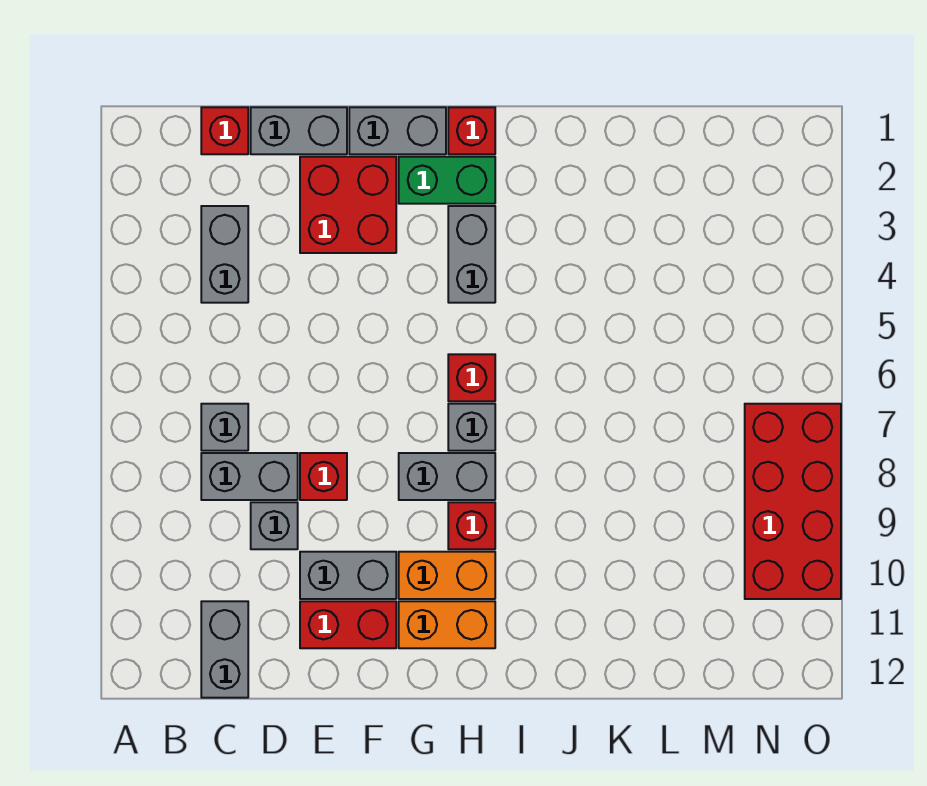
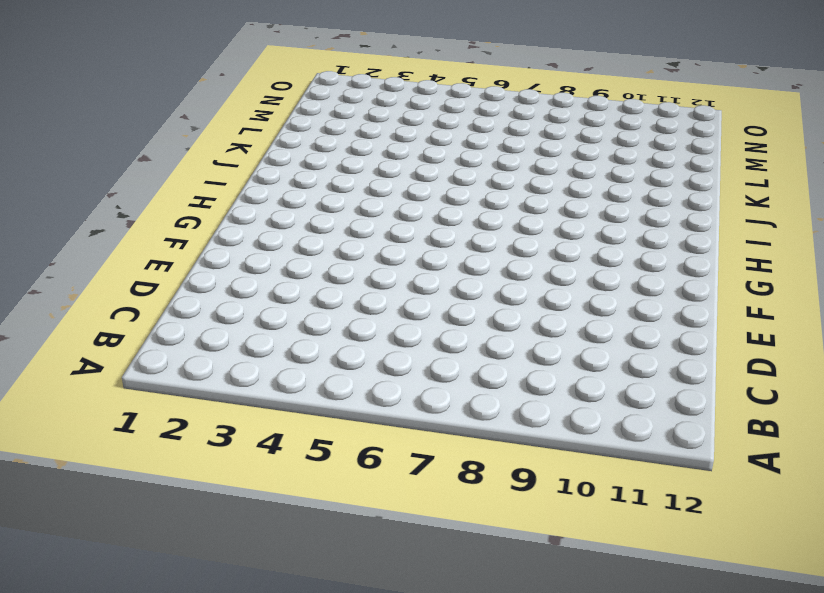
none -> red brick C1 level 1
none -> grey brick C3:C4 level 1
none -> grey brick C7 level 1

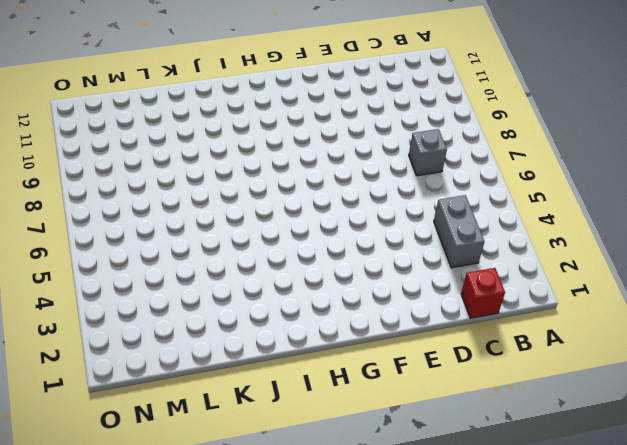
none -> grey brick C8:D8 level 1
none -> grey brick C11:C12 level 1
none -> grey brick D1:E1 level 1

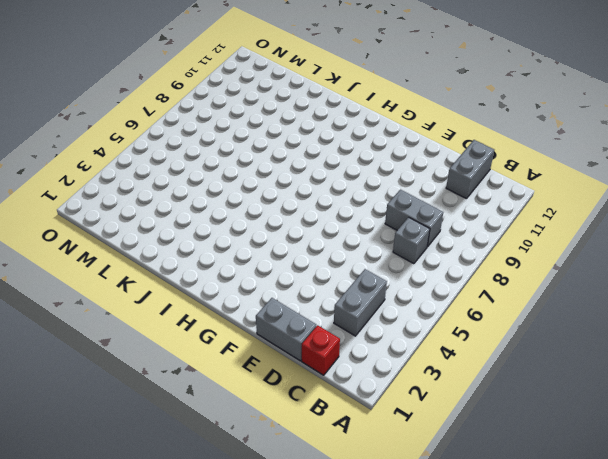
none -> grey brick D9 level 1
none -> red brick E2:F3 level 1
none -> red brick E8 level 1

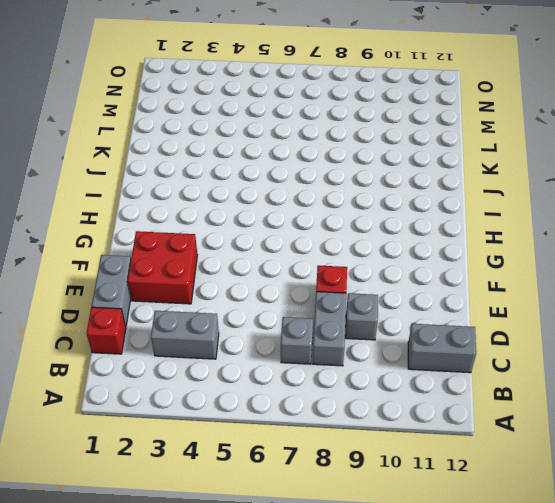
none -> grey brick E10:F10 level 1
none -> red brick E11:F11 level 1
none -> grey brick F1:G1 level 1

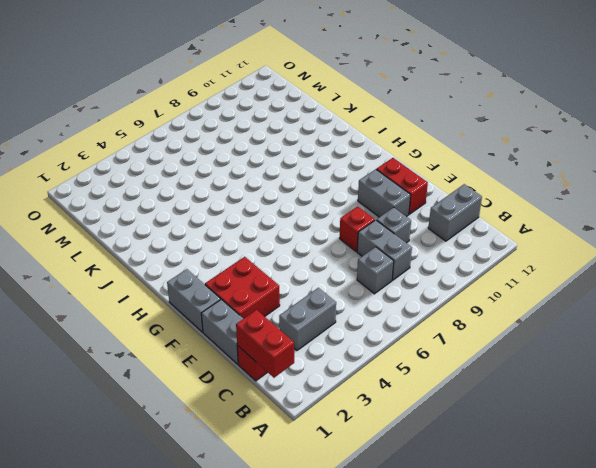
red brick B1:C1 level 2 -> none
none -> green brick G2:H2 level 1
none -> grey brick G8:H8 level 1
none -> orange brick G10:H10 level 1

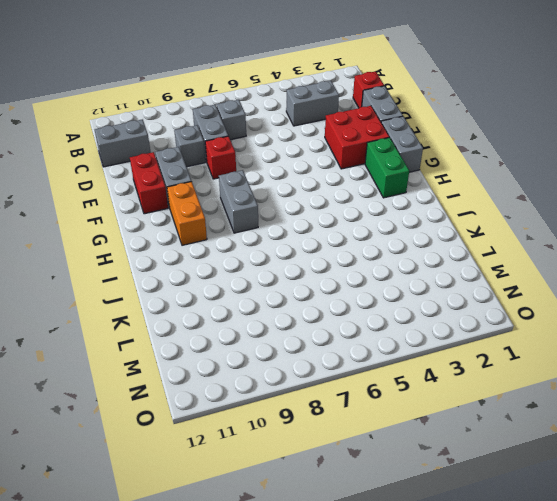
none -> orange brick G11:H11 level 1
none -> red brick H1 level 1
none -> grey brick H3:H4 level 1

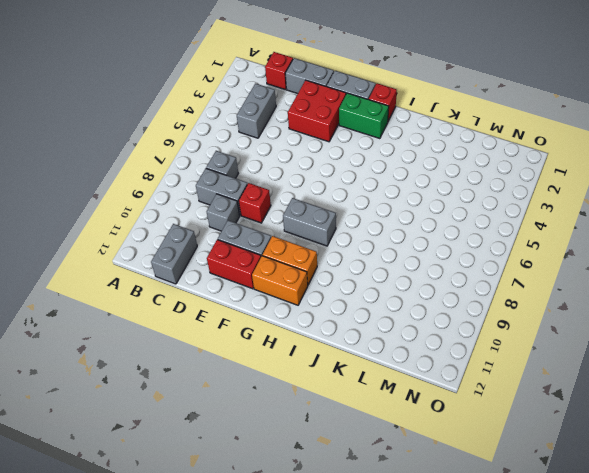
none -> grey brick H3:H4 level 1
none -> red brick H6 level 1
none -> grey brick H7 level 1

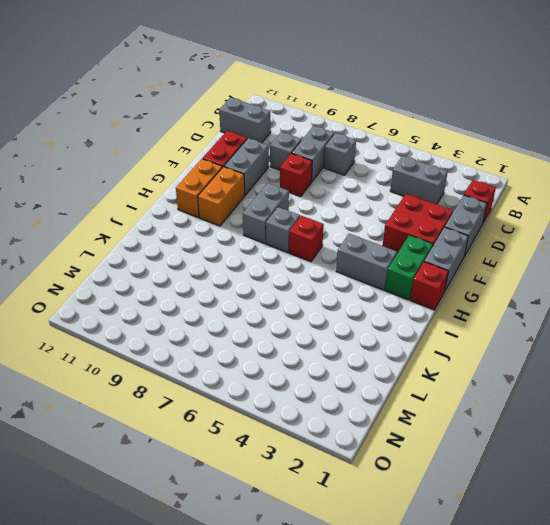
none -> red brick H9 level 1
none -> red brick N7:O10 level 1

